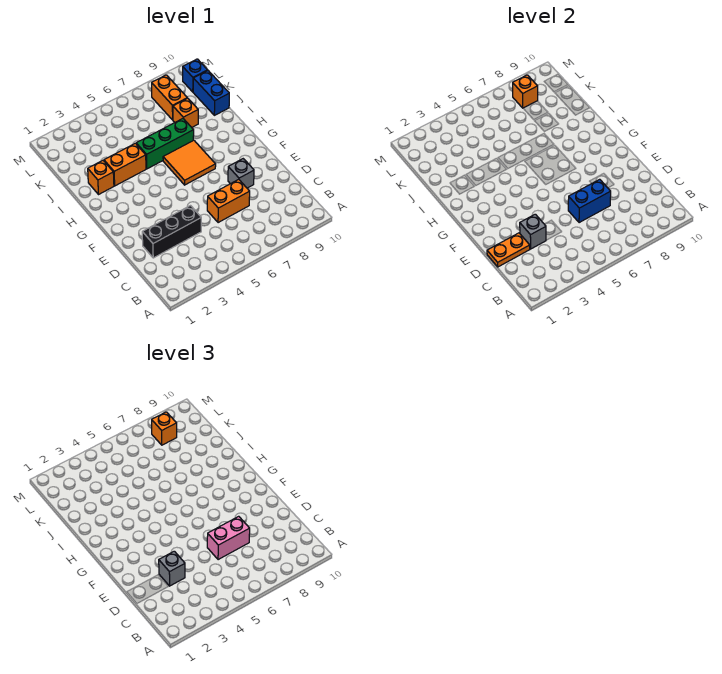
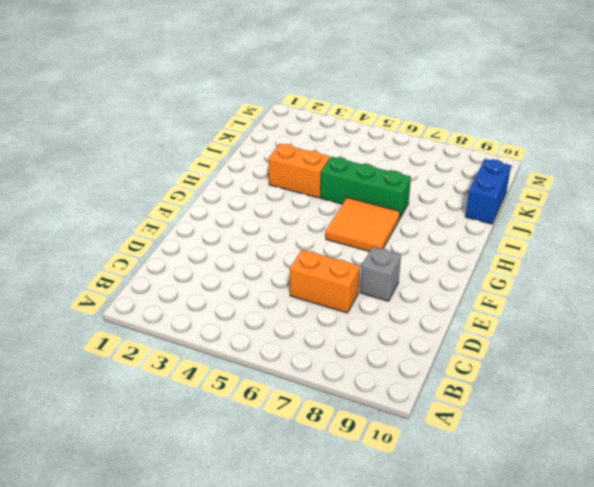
none -> black brick D2:D4 level 1
none -> orange brick I2 level 1
none -> orange brick J8 level 1

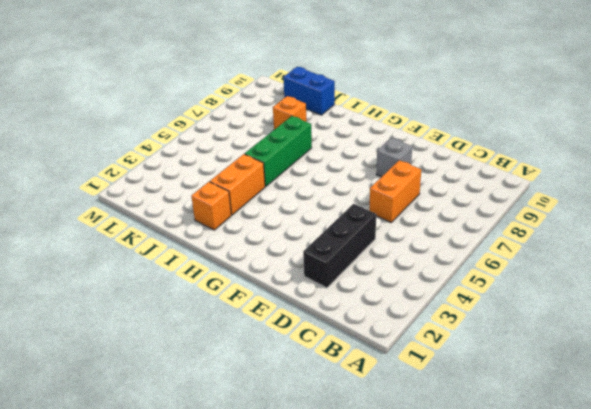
none -> orange tile G6:H7 level 1
none -> orange brick K8:L8 level 1
none -> blue brick L10 level 1

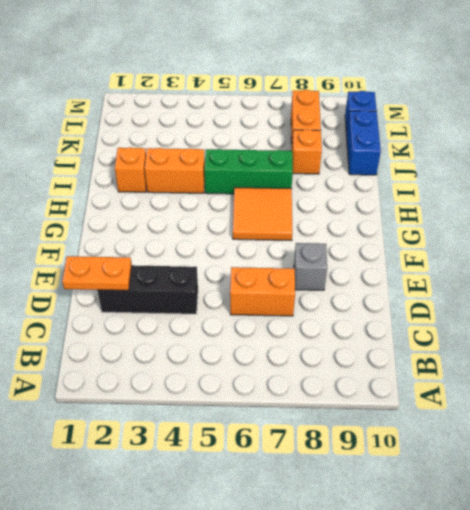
none -> grey brick D3 level 2
none -> blue brick D6:D7 level 2
none -> orange brick L8 level 2

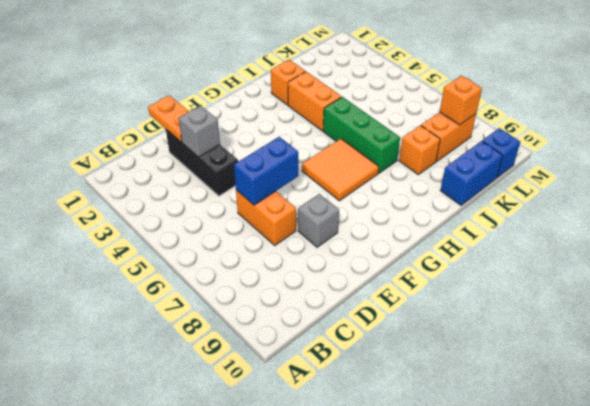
blue brick D6:E6 level 2 -> blue brick D6:D7 level 2
none -> grey brick D3 level 3
none -> pink brick D6:D7 level 3
none -> orange brick L8 level 3

